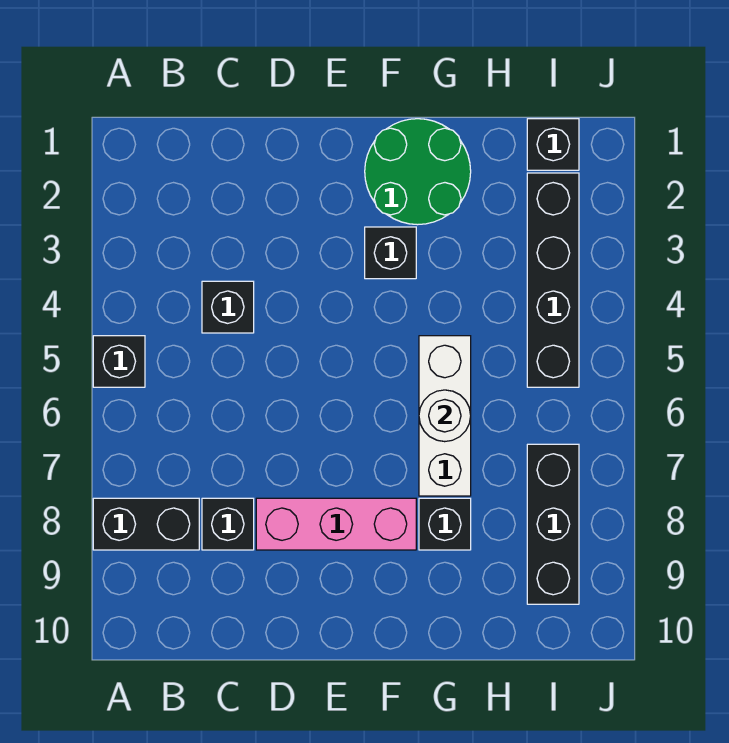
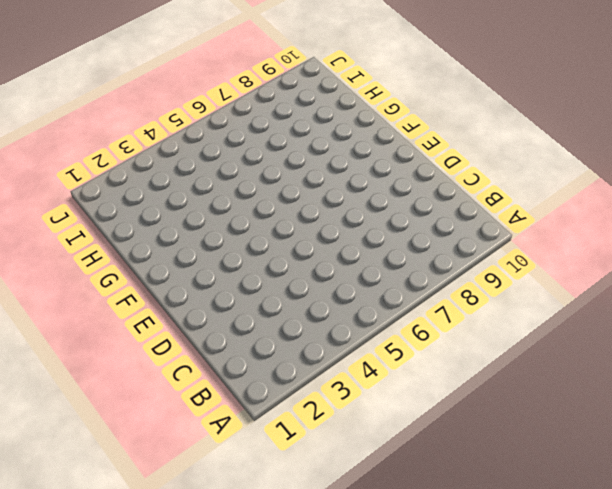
none -> black brick A5 level 1
none -> black brick A8:B8 level 1
none -> black brick C4 level 1

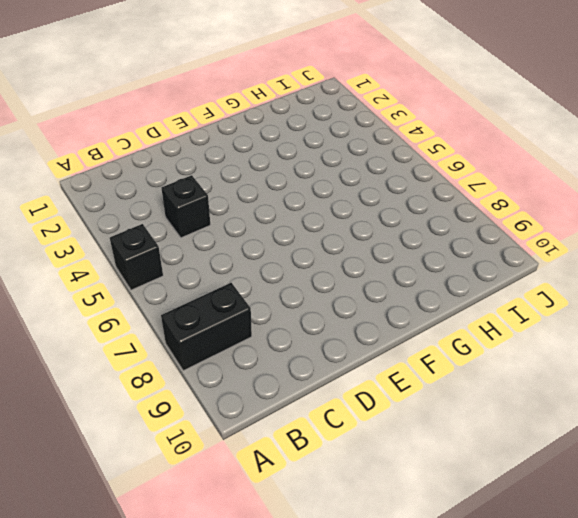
none -> black brick C8 level 1
none -> pink brick D8:F8 level 1
none -> green round brick F1:G2 level 1

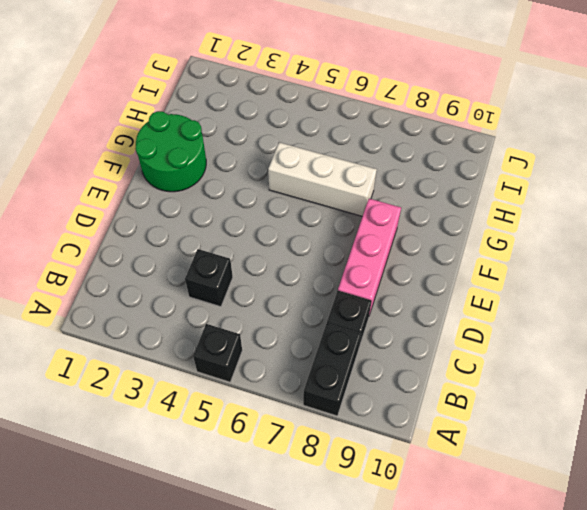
none -> black brick F3 level 1
none -> black brick G8 level 1
none -> black brick I1 level 1

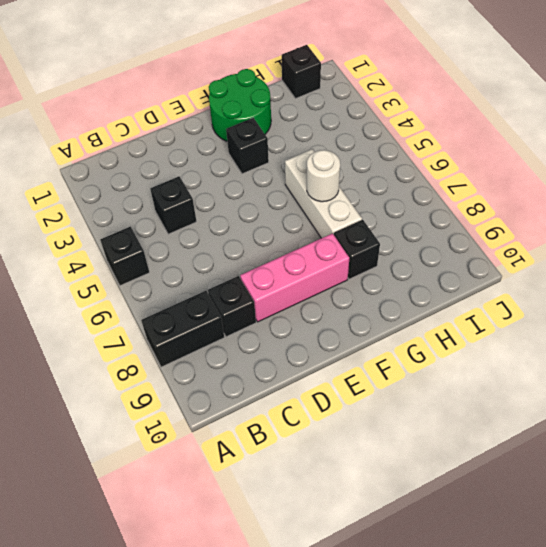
none -> black brick I2:I5 level 1
none -> black brick I7:I9 level 1

